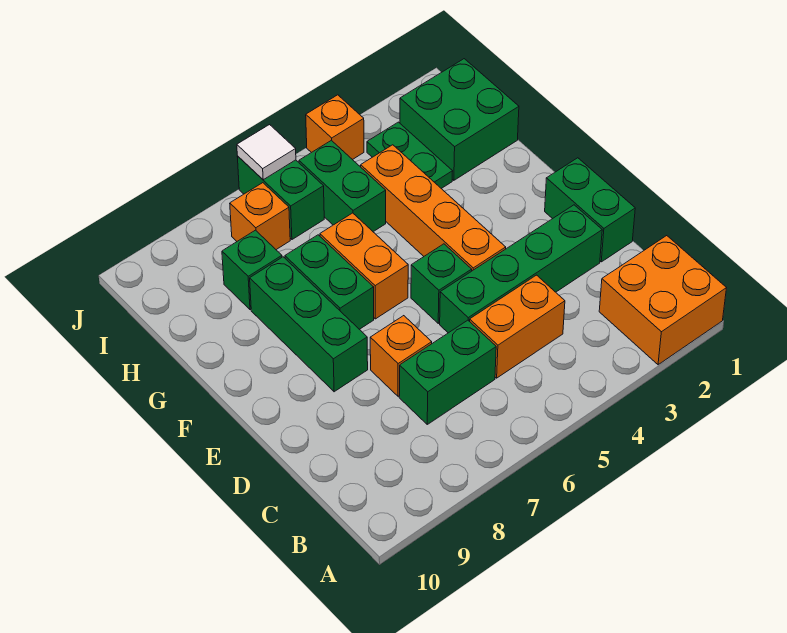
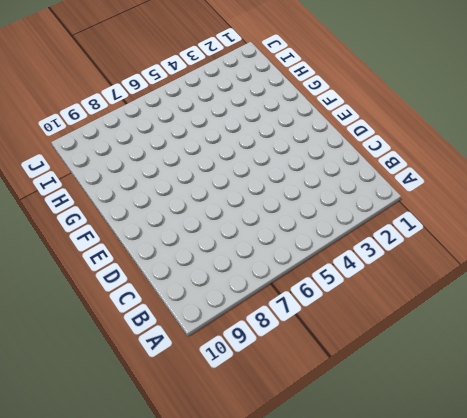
none -> orange brick A1:B2 level 1
none -> orange brick C4:C5 level 1
none -> green brick C6:C7 level 1

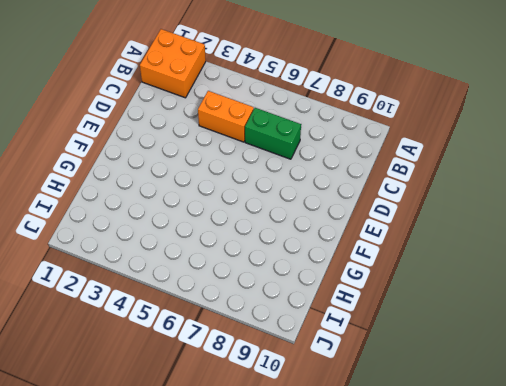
none -> green brick D1:E1 level 1
none -> green brick D2:D5 level 1
none -> orange brick D7 level 1

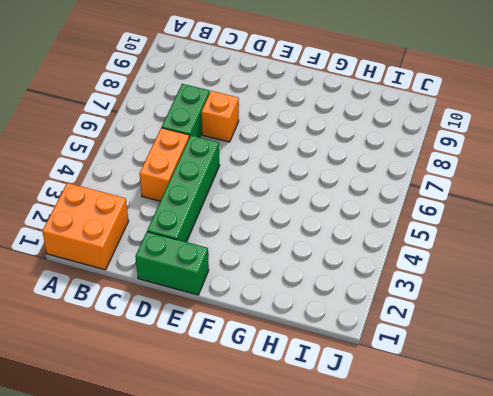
none -> orange brick E4:H4 level 1
none -> green brick E5 level 1
none -> green brick E8:G8 level 1

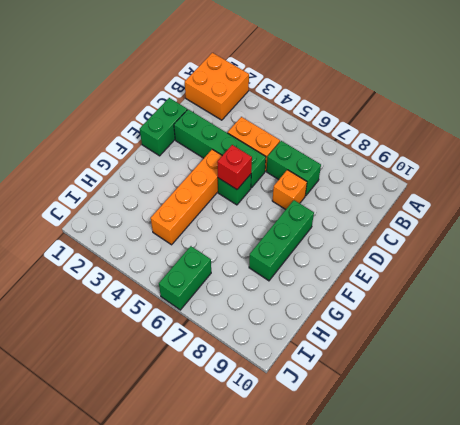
red brick E5 level 2 -> none
none -> orange brick F6:G6 level 1
none -> green brick F7:G7 level 1
none -> green brick H1:I2 level 1

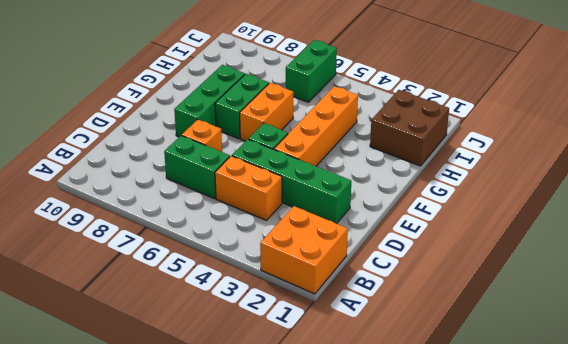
brown brick H1:I2 level 1 -> green brick H1:I2 level 1
none -> green brick D1:E1 level 1
none -> green plate H3:I3 level 1
none -> green brick H5:I5 level 1

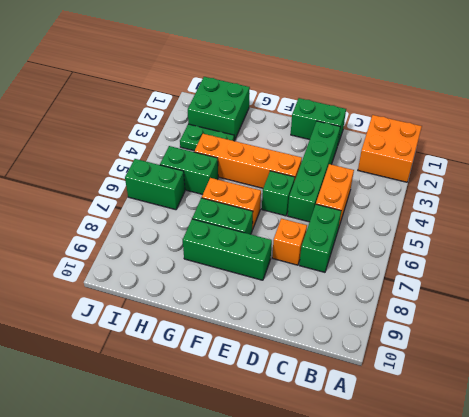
none -> green brick H8 level 1
none -> orange brick I7 level 1
none -> orange brick J4 level 1

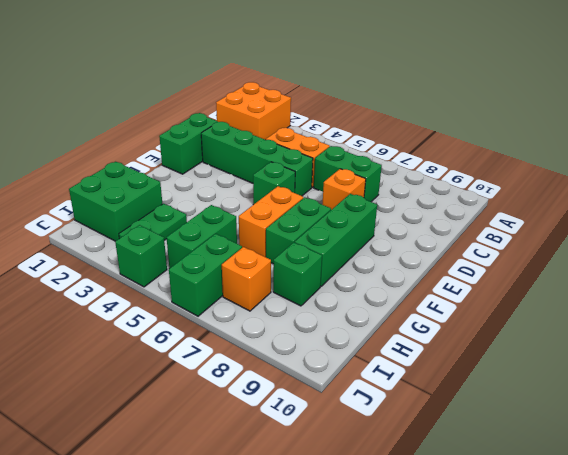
green brick J4 level 1 -> orange brick J4 level 1
none -> orange brick E4:H4 level 1
none -> white tile J6 level 2

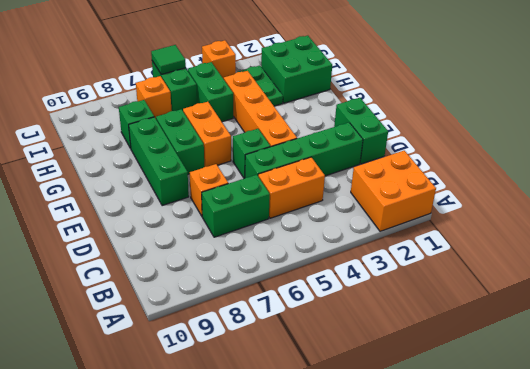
green tile J6 level 2 -> white tile J6 level 2

